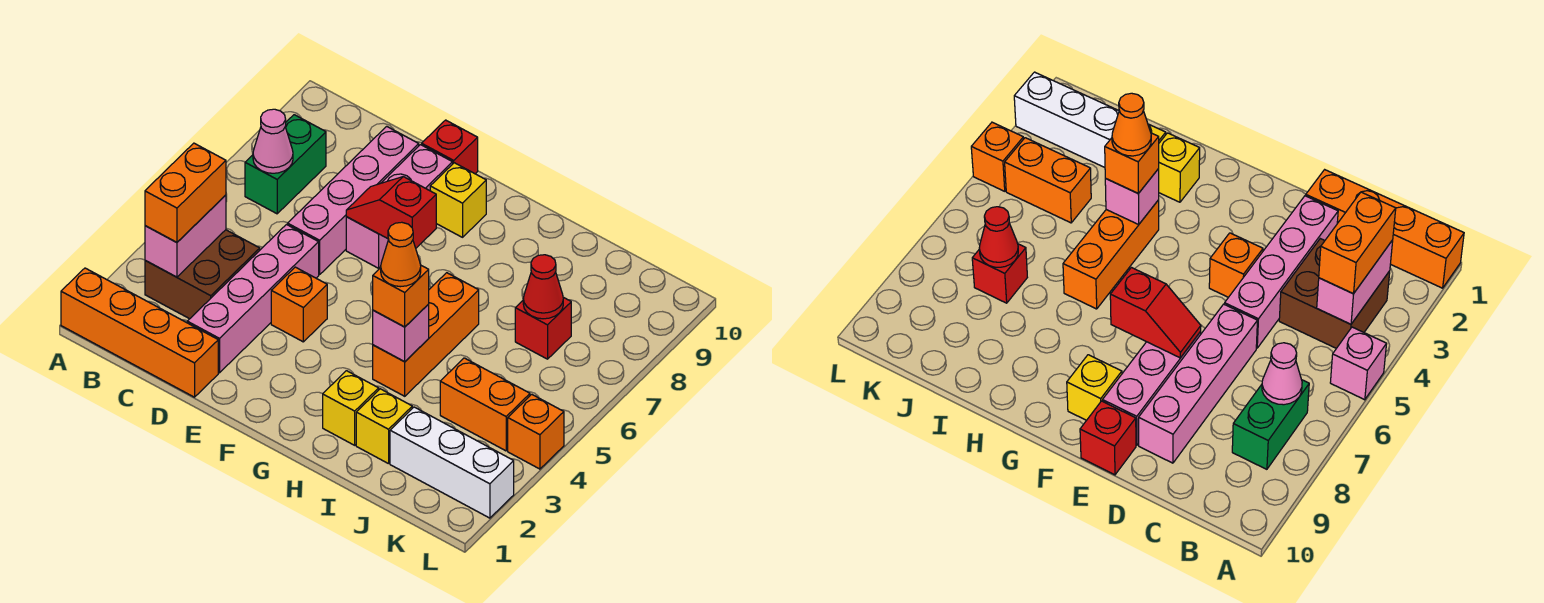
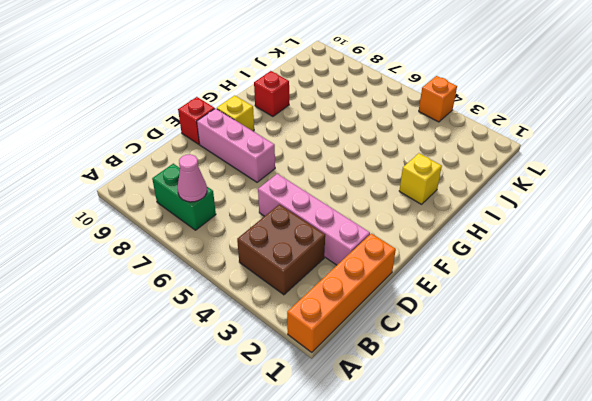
red brick H9 level 1 -> red brick J7 level 1
none -> pink brick A5 level 1
none -> pink brick D6:D9 level 1
none -> orange brick E4 level 1

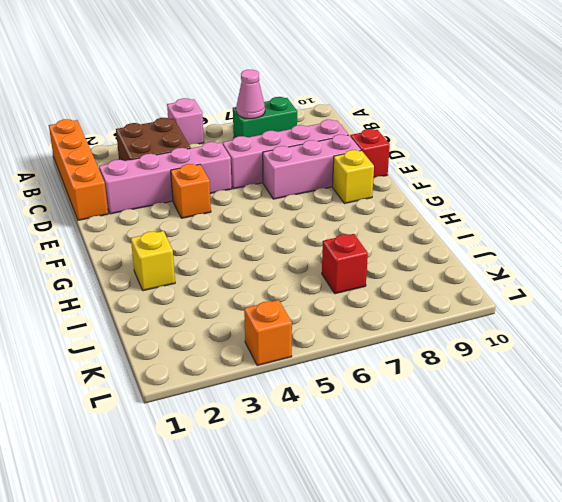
none -> orange brick H4:H6 level 1
none -> yellow brick I2 level 1
none -> white brick J2:L2 level 1

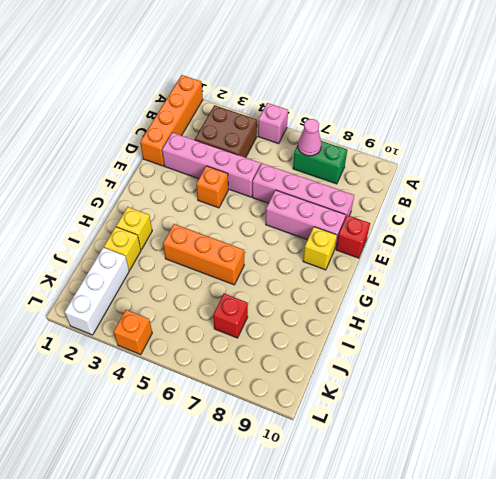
none -> orange brick J4:K4 level 1
none -> pink brick B3:B4 level 2
none -> red slope E7:F7 level 2 top F

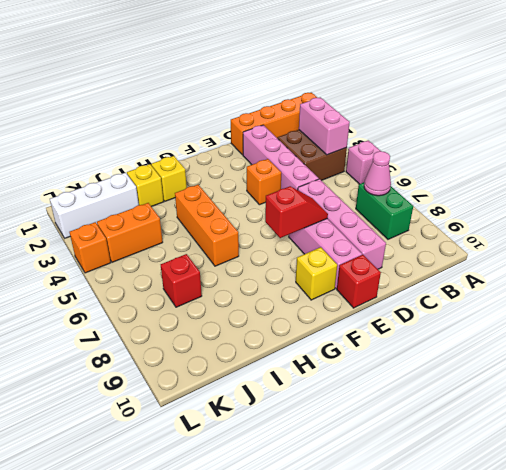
none -> pink brick H4 level 2
none -> red cone J7 level 2
none -> orange brick B3:B4 level 3

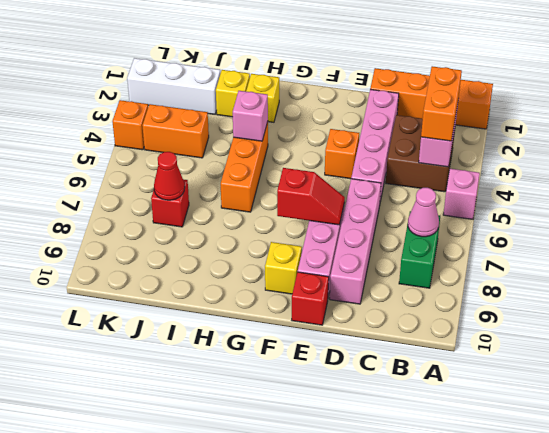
none -> orange brick H4 level 3
none -> orange cone H4 level 4

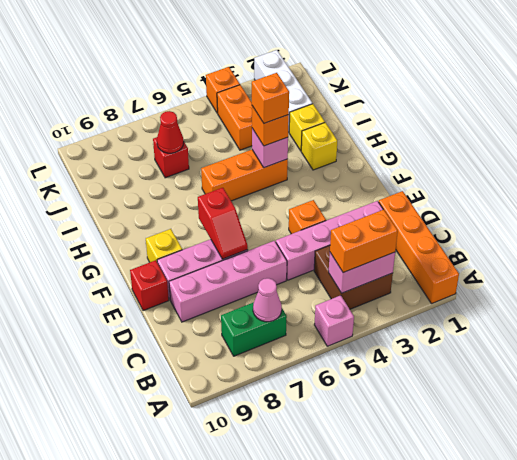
orange brick H4 level 4 -> orange cone H4 level 4

